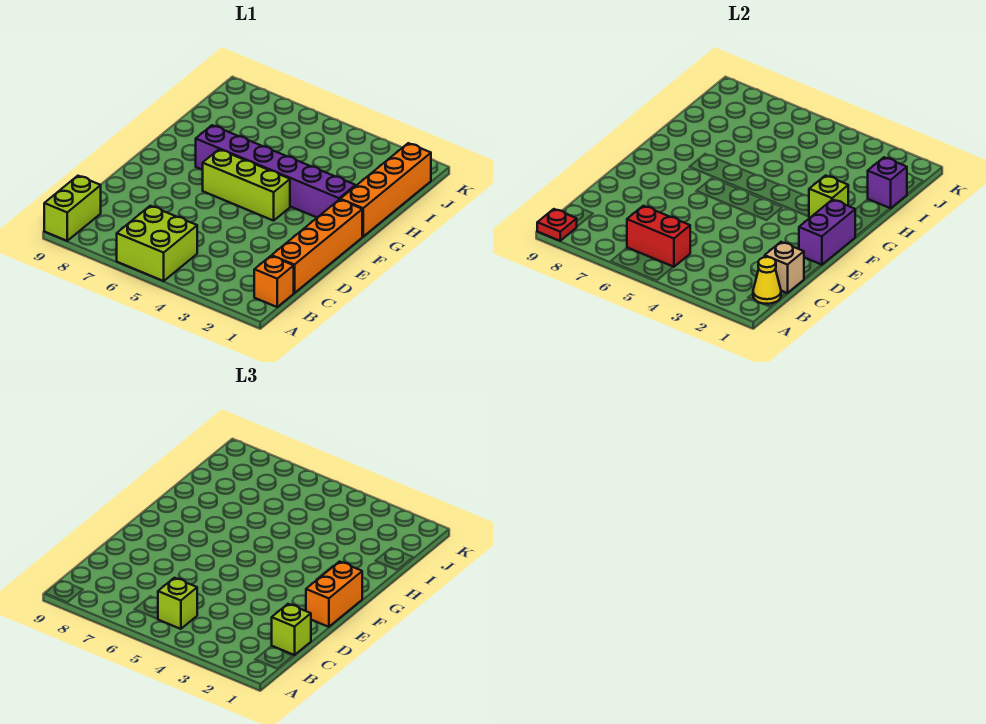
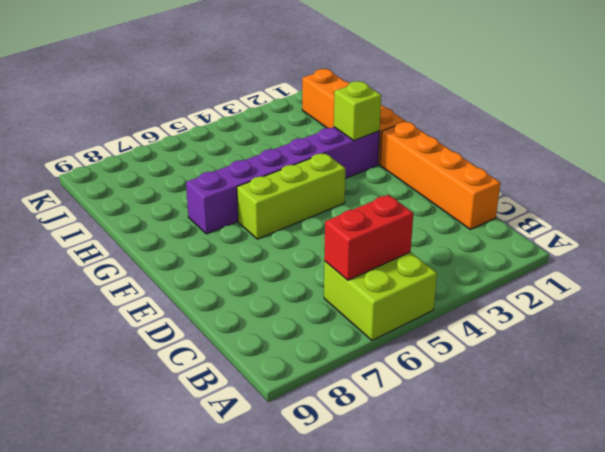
none -> lime brick A9:B9 level 1
none -> orange brick B1 level 1
none -> red plate A9 level 2

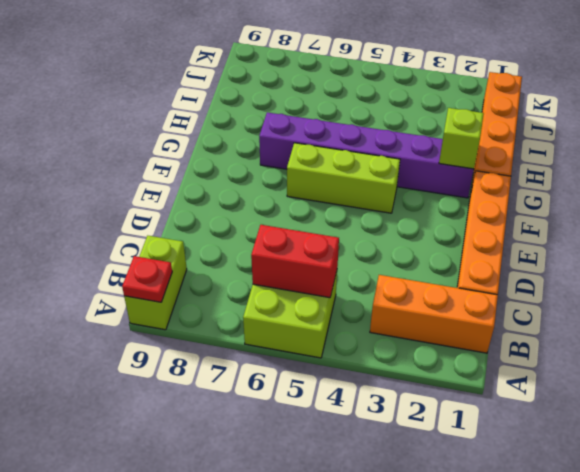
orange brick B1:B3 level 1 -> orange brick B1 level 1
none -> yellow cone B1 level 2
none -> tan brick C1 level 2
none -> purple brick E1:F1 level 2

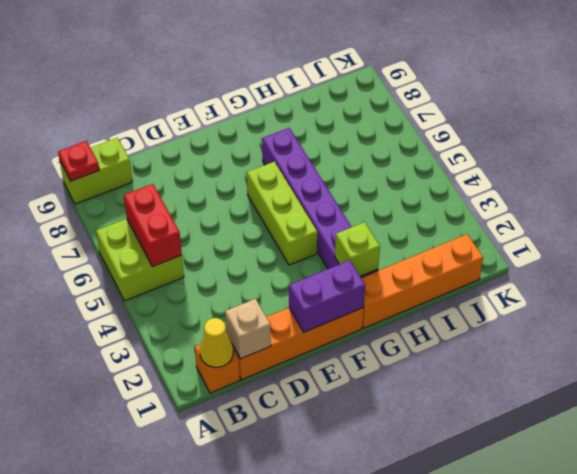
none -> purple brick I1 level 2
none -> lime brick B5 level 3
none -> lime brick C1 level 3

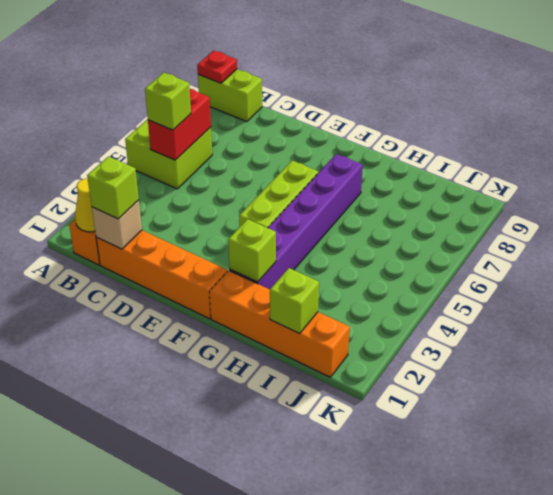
lime brick I1 level 2 -> purple brick I1 level 2
none -> purple brick E1:F1 level 2
none -> orange brick E1:F1 level 3

